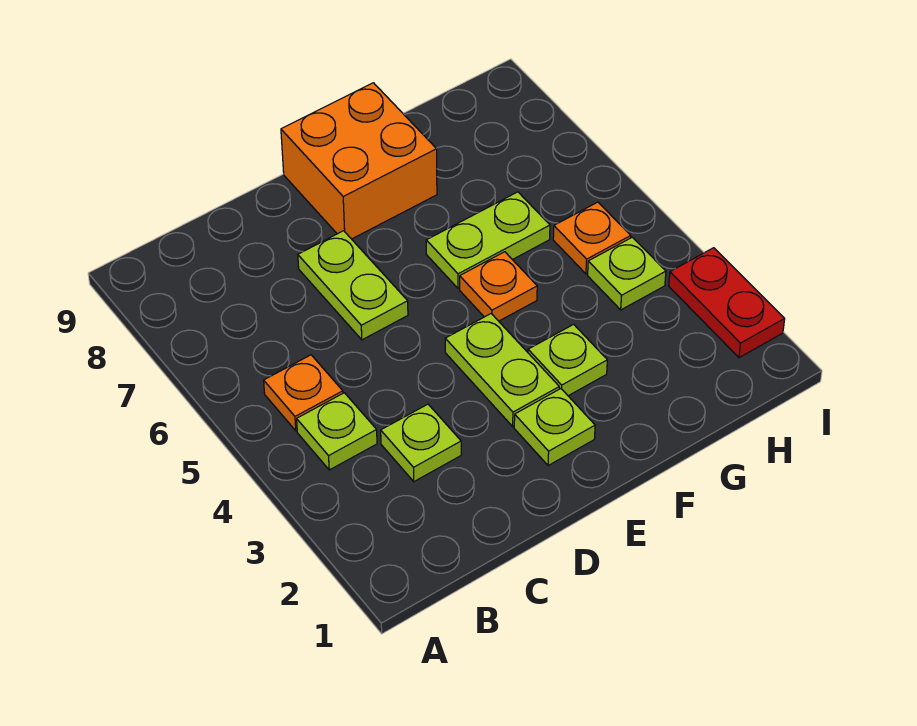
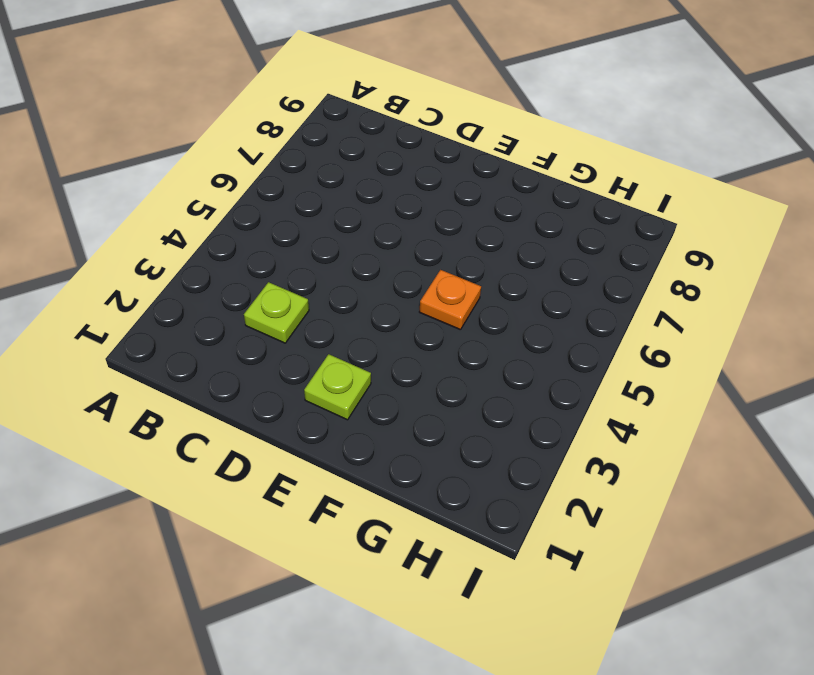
none -> lime plate B4 level 1
none -> orange plate B5 level 1
none -> lime plate D6:D7 level 1

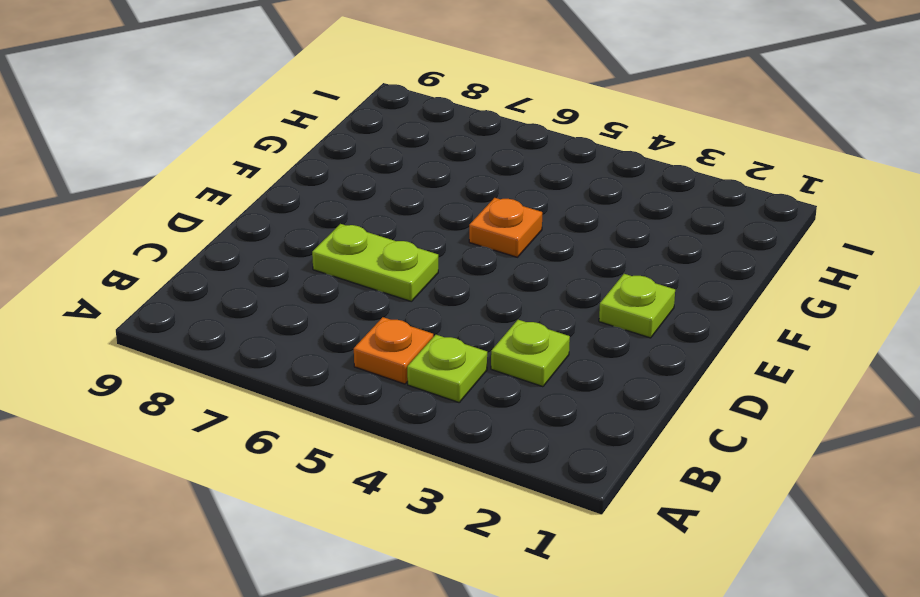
none -> lime plate E3:E4 level 1
none -> orange brick E8:F9 level 1
none -> lime plate F3 level 1

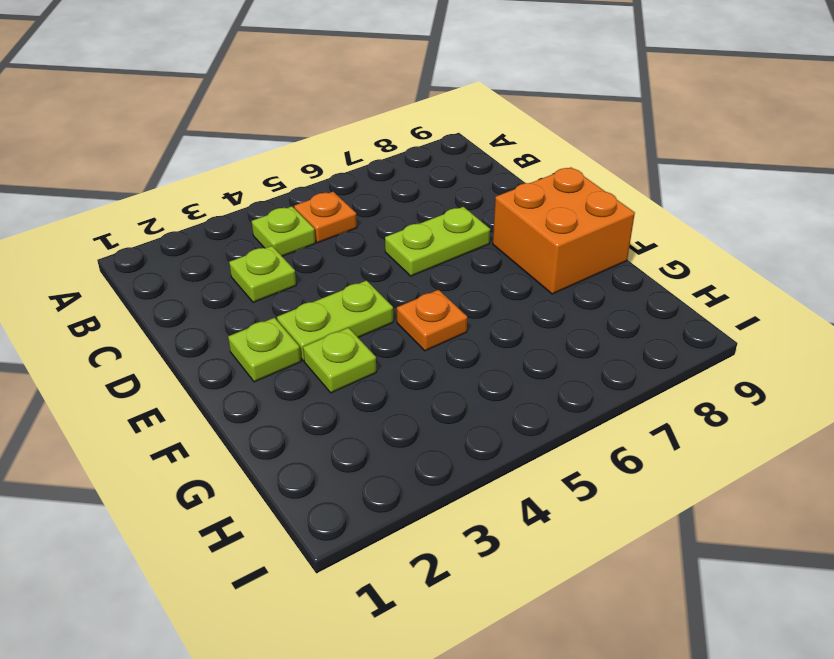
none -> lime plate F6:G6 level 1
none -> lime plate H4 level 1
none -> orange plate H5 level 1

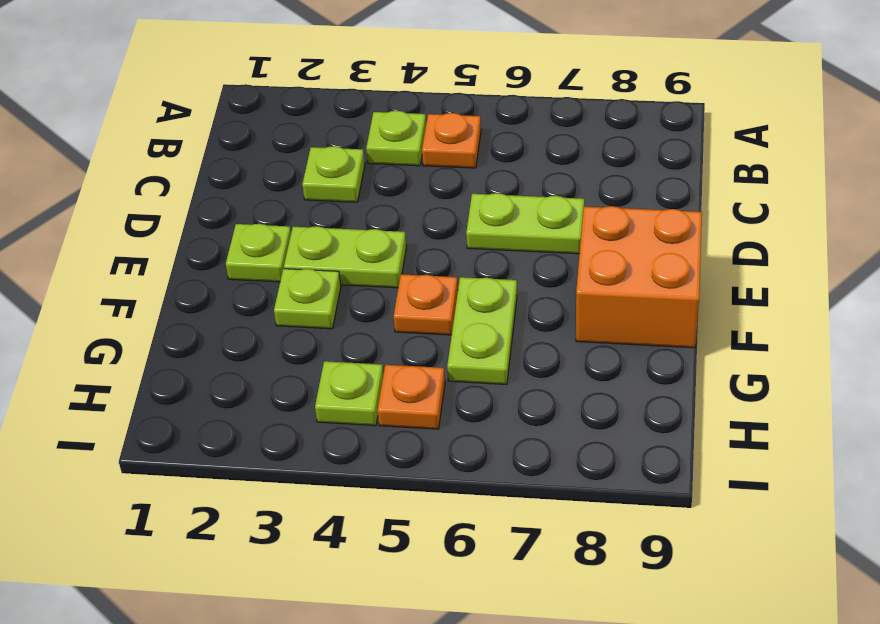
none -> red plate I2:I3 level 1

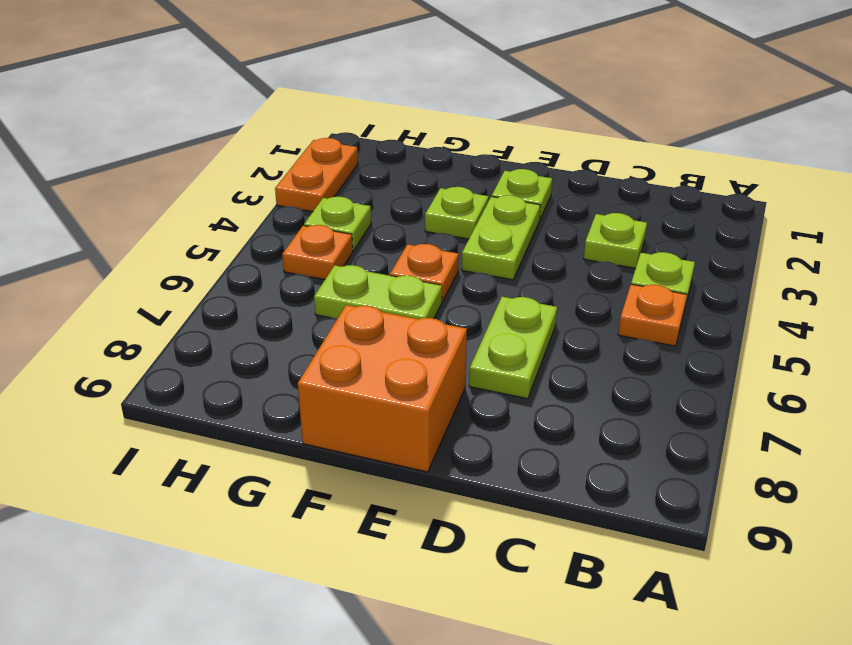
orange plate I2:I3 level 1 -> red plate I2:I3 level 1

